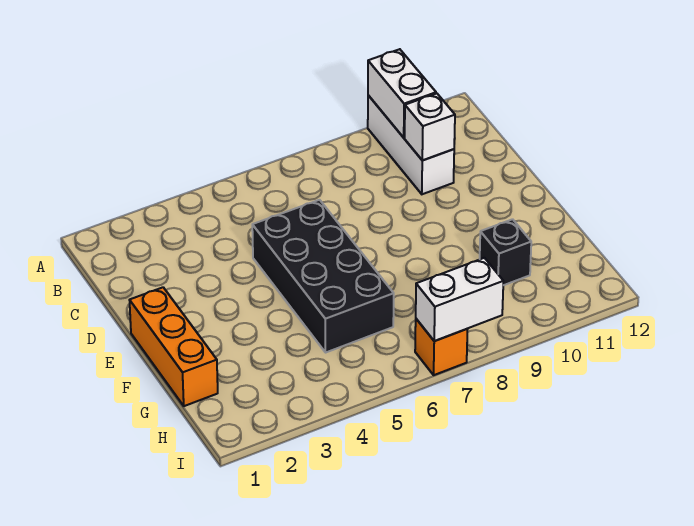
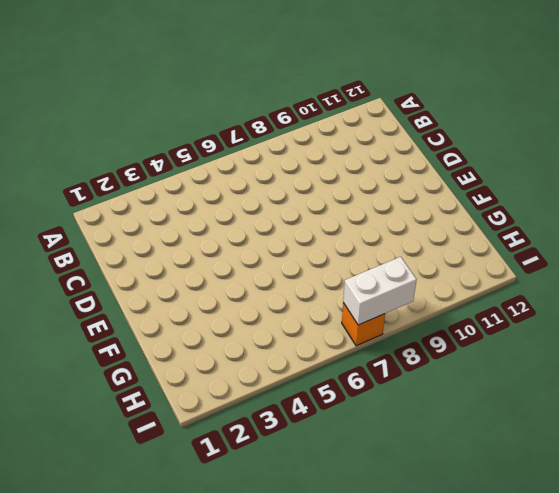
none -> white brick A10:C10 level 1
none -> black brick D5:G6 level 1

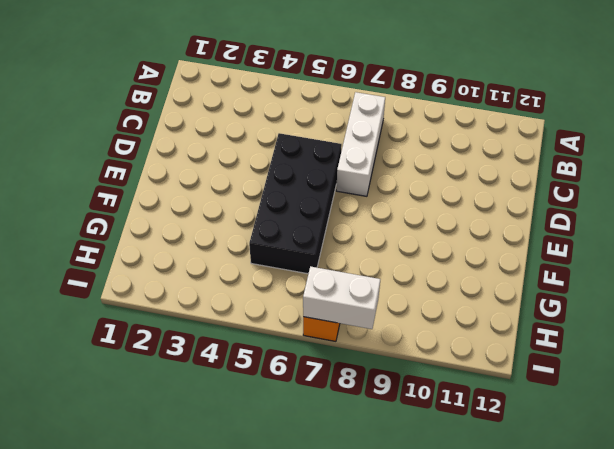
white brick B7:D7 level 1 -> white brick A10:C10 level 1
none -> orange brick E1:G1 level 1
none -> black brick G10 level 1

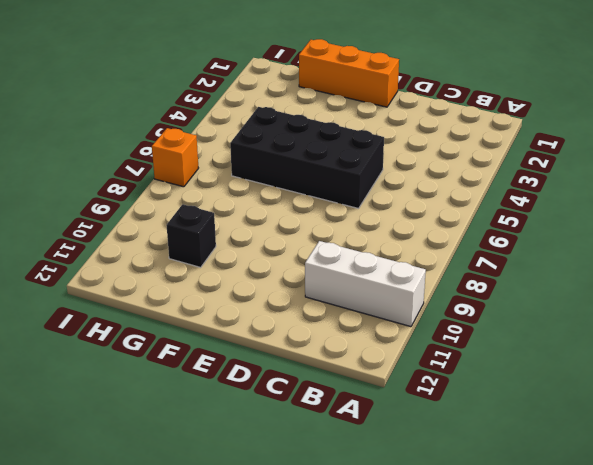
none -> white brick A10:B10 level 2
none -> white brick C10 level 2

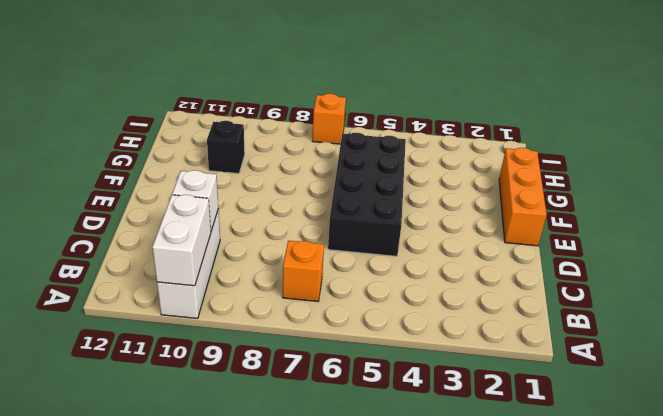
orange brick B7 level 1 -> none
none -> white brick I7:I8 level 2

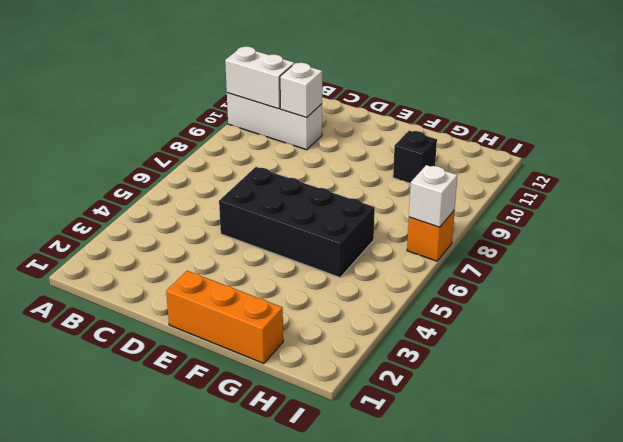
white brick I7 level 2 -> white brick I7:I8 level 2

